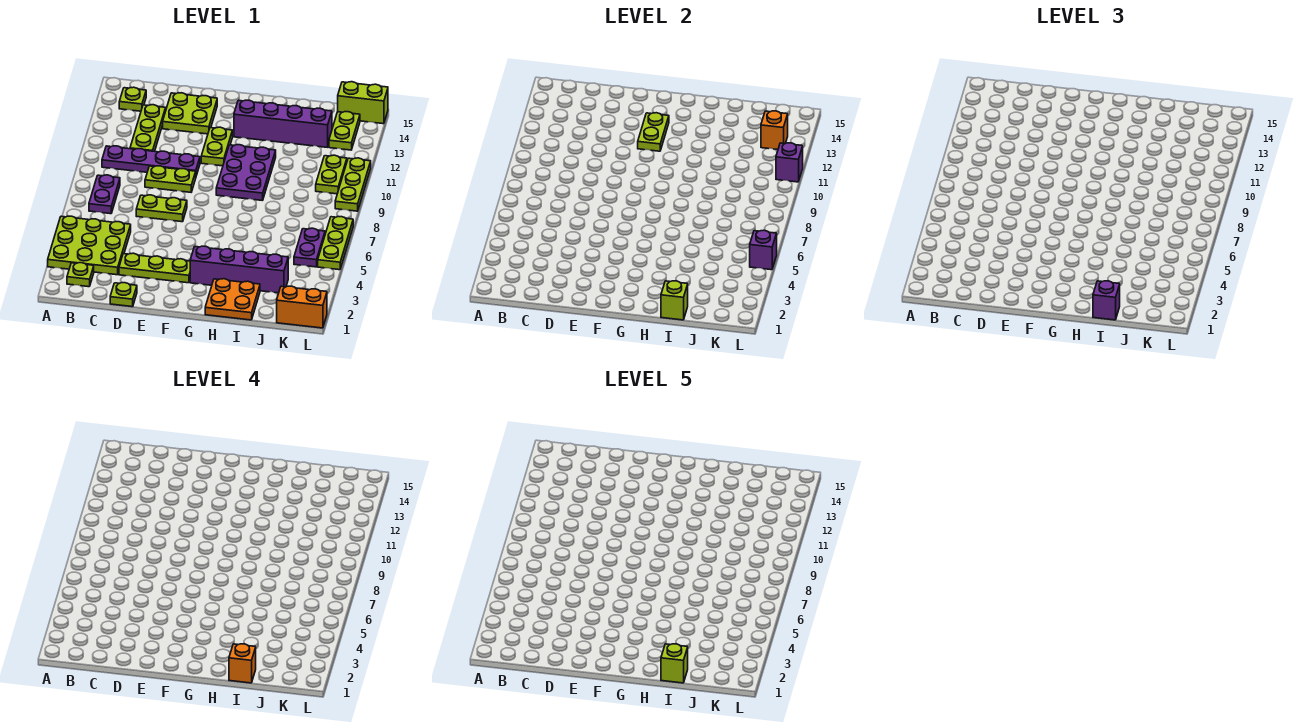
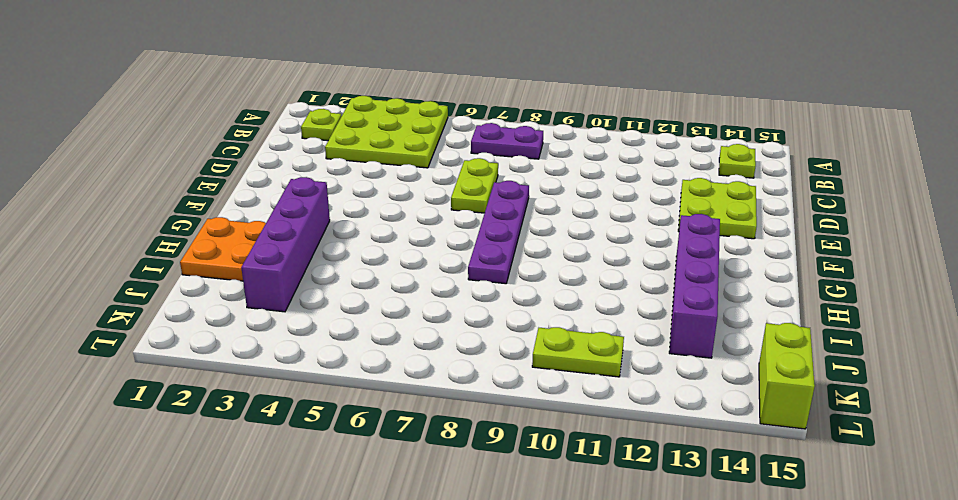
purple plate E8:H8 level 1 -> purple plate B10:E10 level 1
none -> lime plate C11:C13 level 1
none -> lime plate D1 level 1
none -> lime plate D3:F3 level 1
none -> lime plate D9:E9 level 1

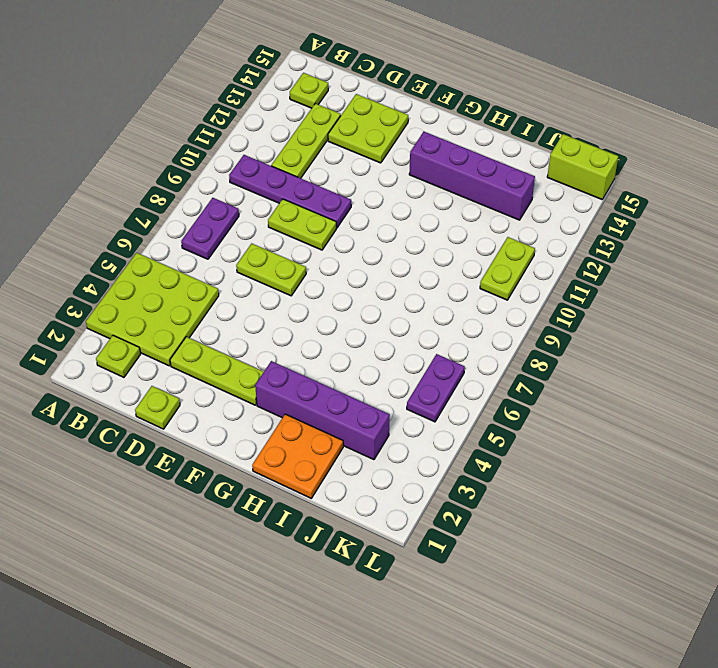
none -> lime plate F11:F12 level 1
none -> purple plate G9:H11 level 1
none -> orange brick K1:L1 level 1
none -> lime plate K13:K14 level 1

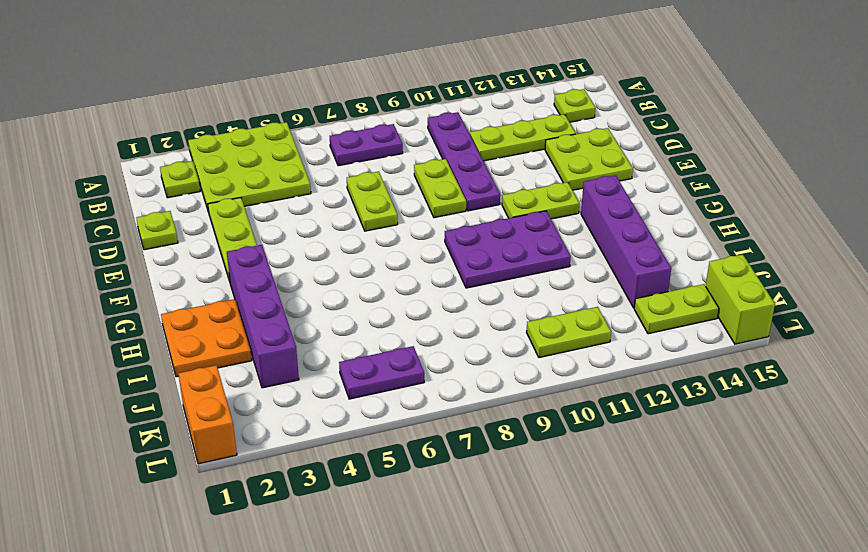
none -> lime plate L5:L7 level 1
none -> lime plate L9:L11 level 1
none -> lime plate F12:F13 level 2
none -> lime brick I1 level 2

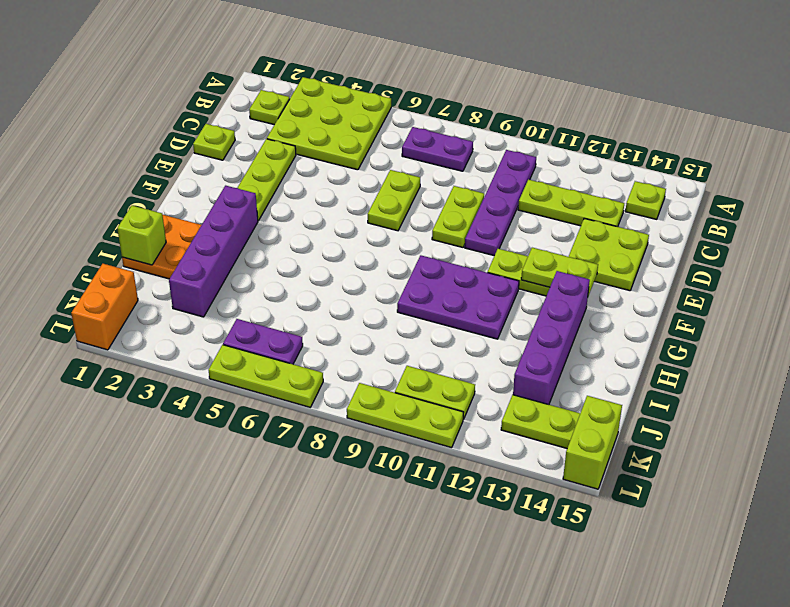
none -> orange brick K13 level 2
none -> purple brick L5 level 2
none -> purple brick L11 level 2
none -> purple brick I1 level 3

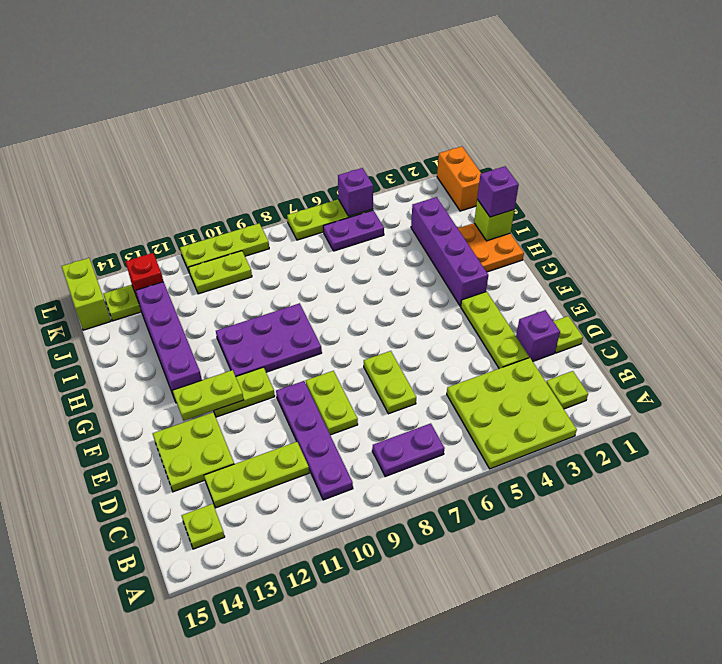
purple brick D2 level 1 -> purple brick L11 level 2
red brick K13 level 2 -> orange brick K13 level 2
none -> orange brick I1 level 4
none -> lime brick I1 level 5

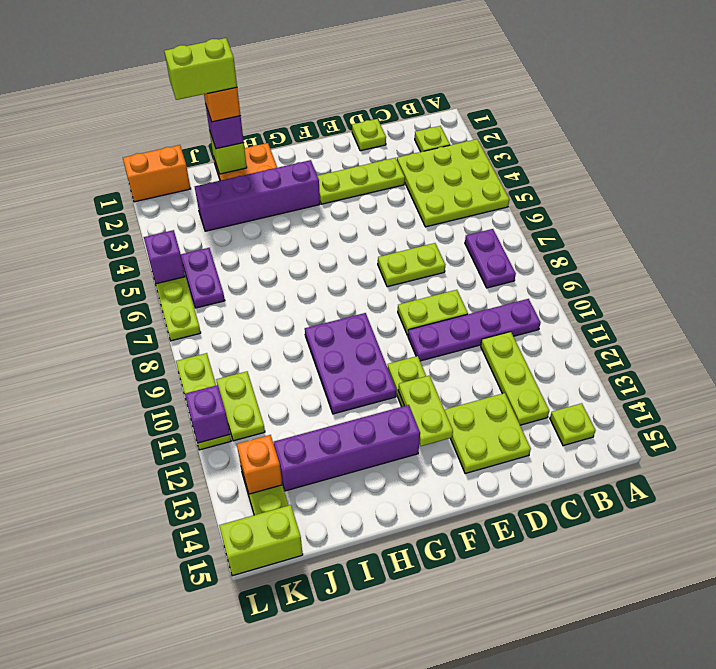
lime brick I1:J1 level 5 -> lime brick I1 level 5

